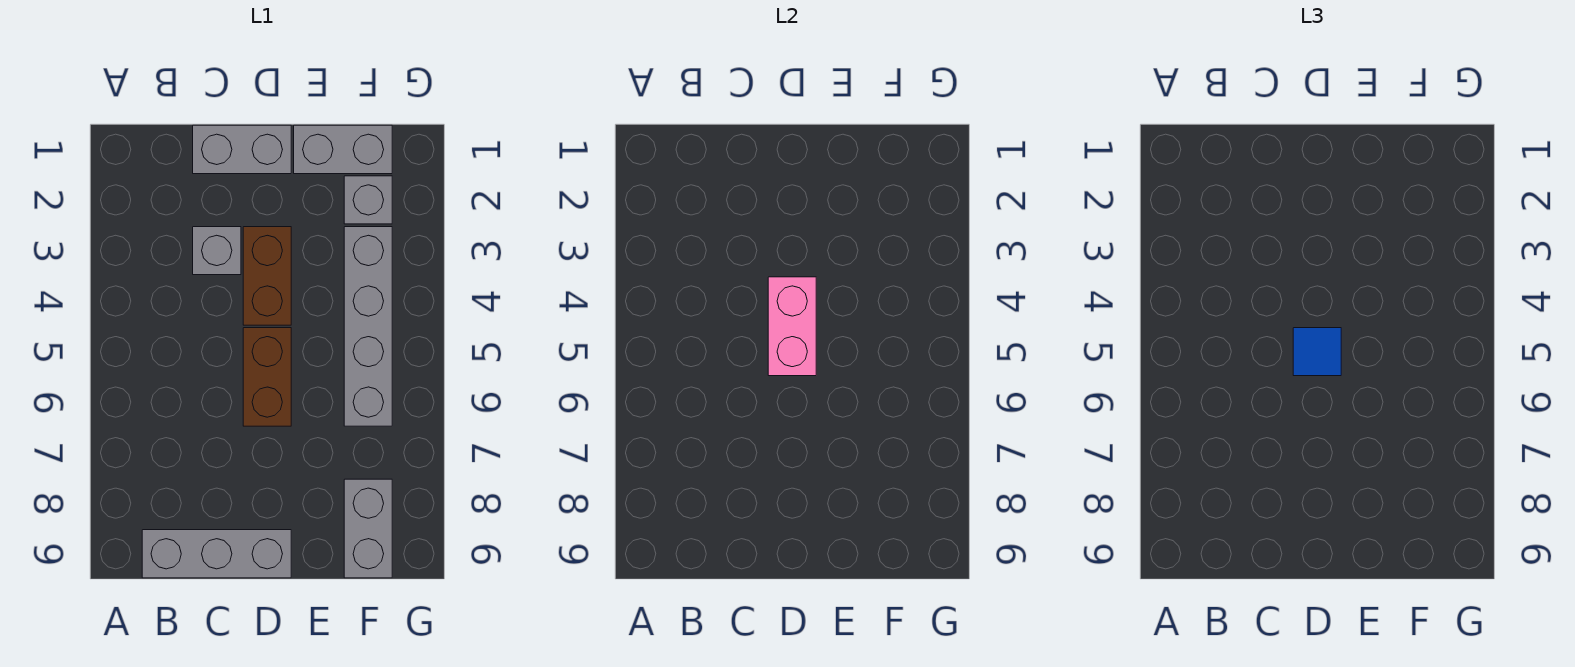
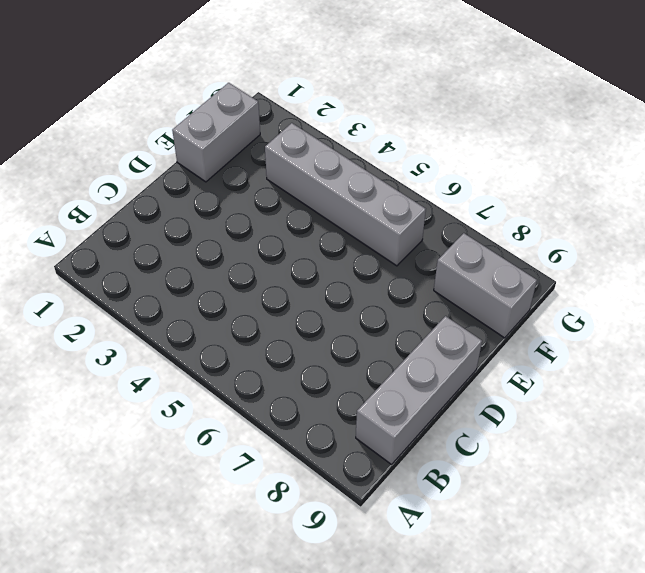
none -> grey brick C1:D1 level 1
none -> grey brick C3 level 1

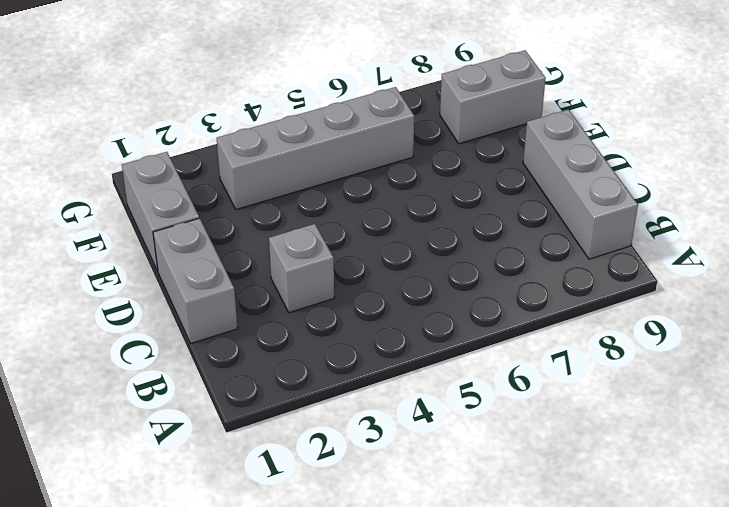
none -> brown brick D3:D4 level 1
none -> brown brick D5:D6 level 1

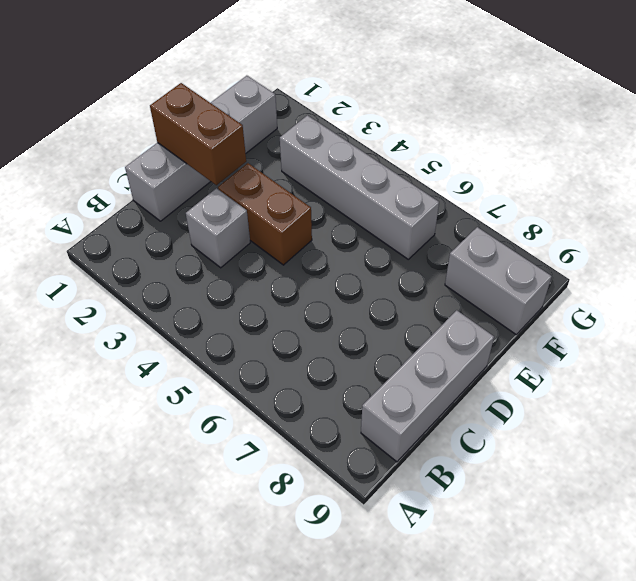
brown brick D1:D2 level 2 -> brown brick D5:D6 level 1
none -> grey brick F2 level 1
none -> pink brick D4:D5 level 2

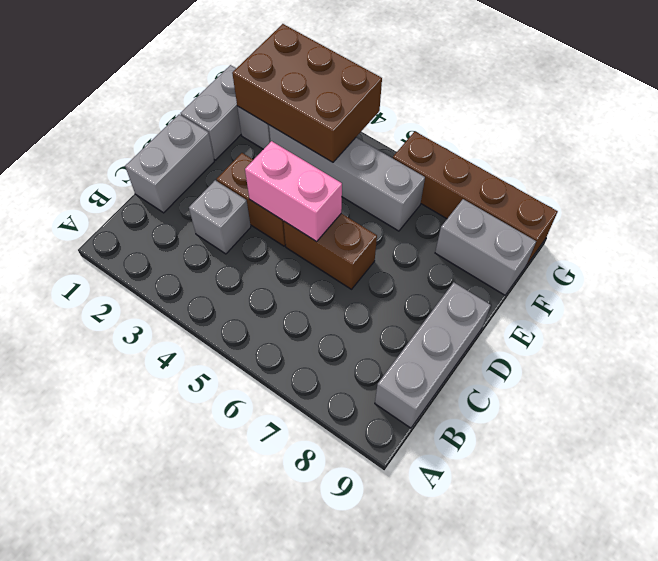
brown brick F2:G4 level 2 -> none
brown brick G6:G9 level 1 -> none
none -> blue tile D5 level 3

